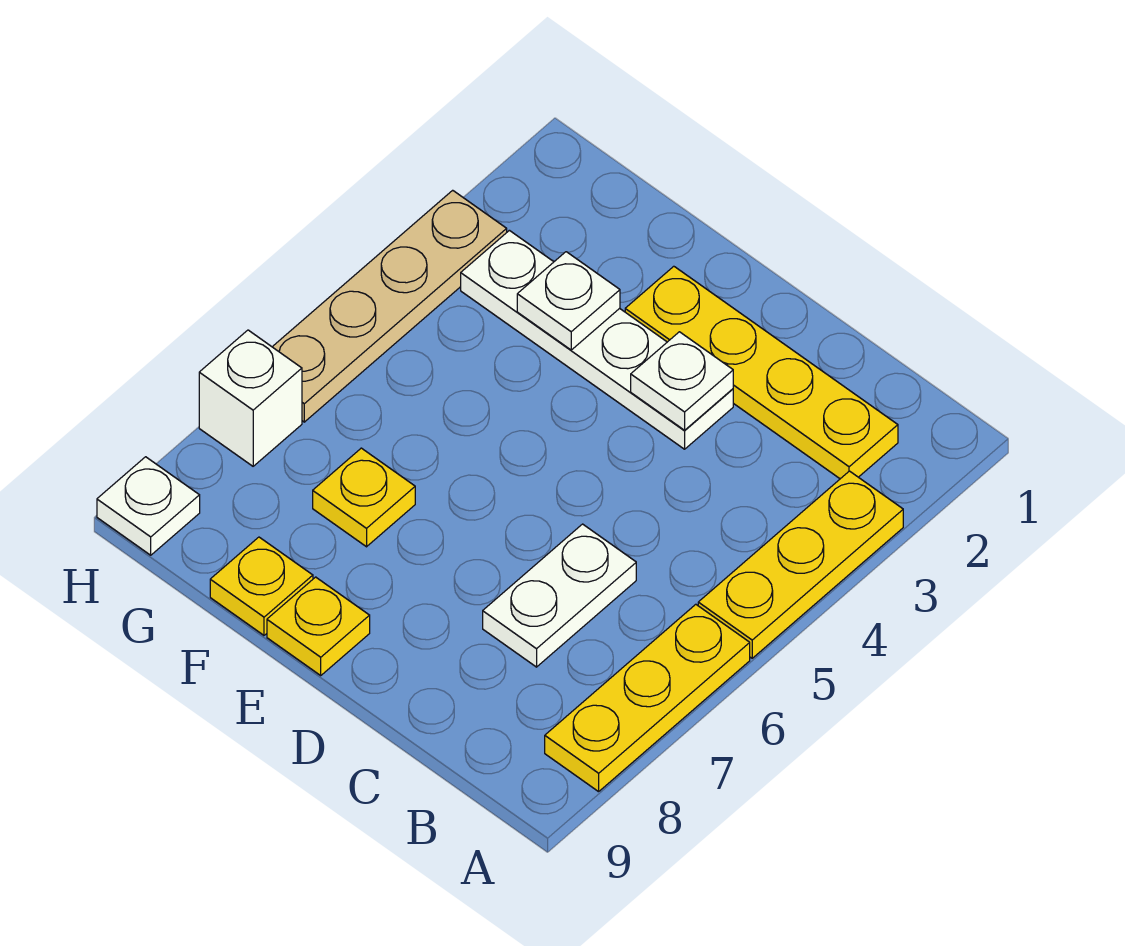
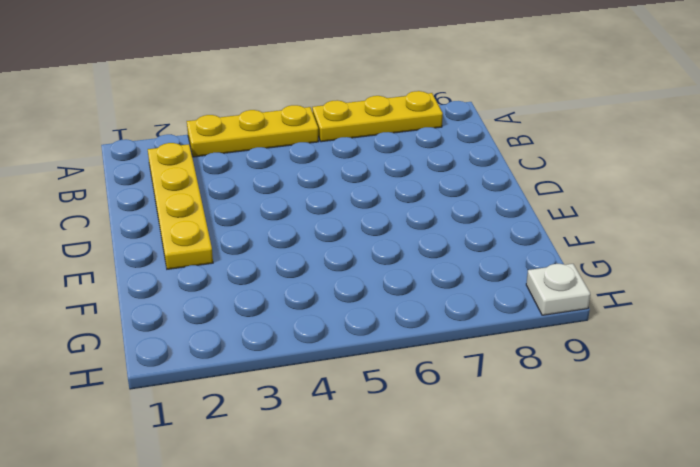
none -> white plate C6:C7 level 1
none -> white plate D3:G3 level 1
none -> yellow plate E9 level 1

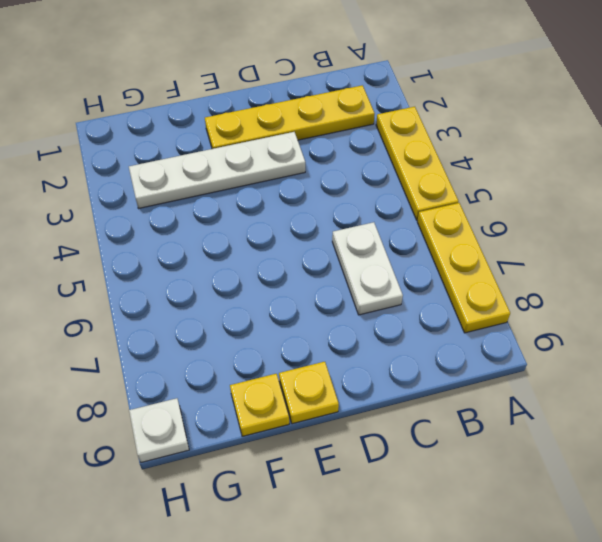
none -> yellow plate F7 level 1
none -> tan plate H3:H6 level 1
none -> white brick H7 level 1

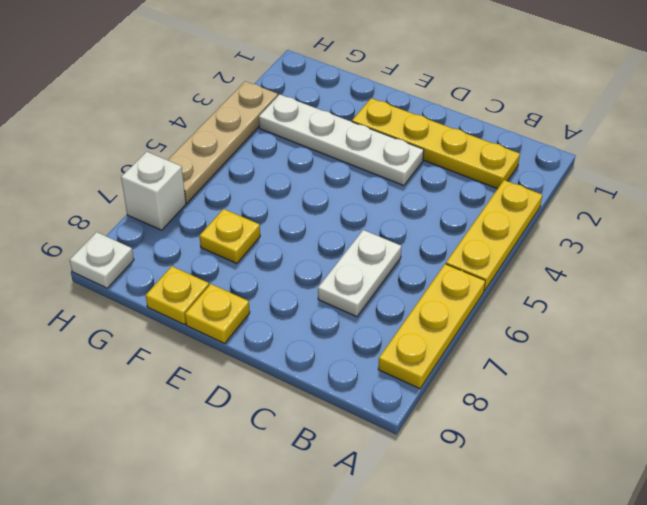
none -> white plate D3 level 2
none -> white plate F3 level 2

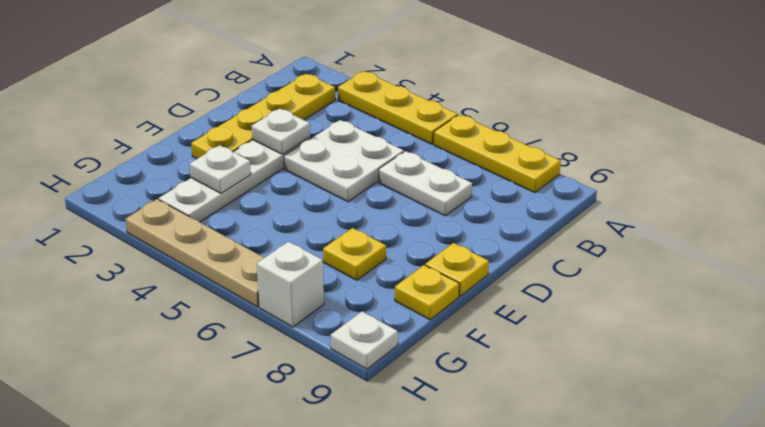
white plate C4:D5 level 1 -> none

